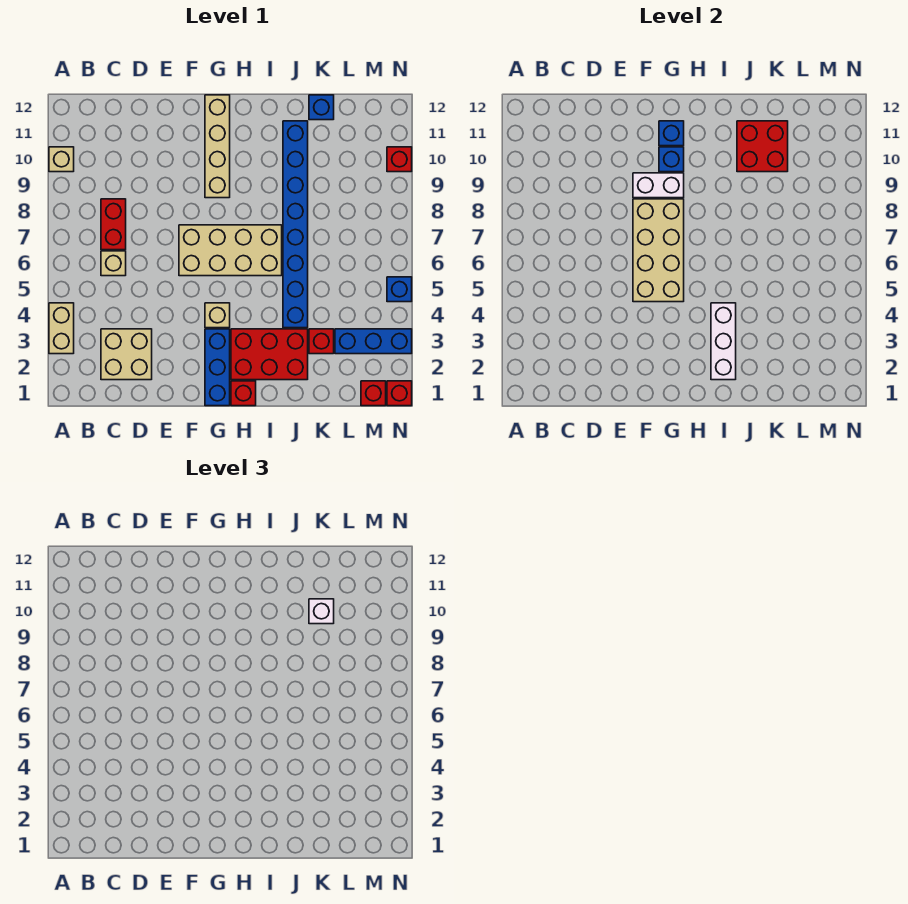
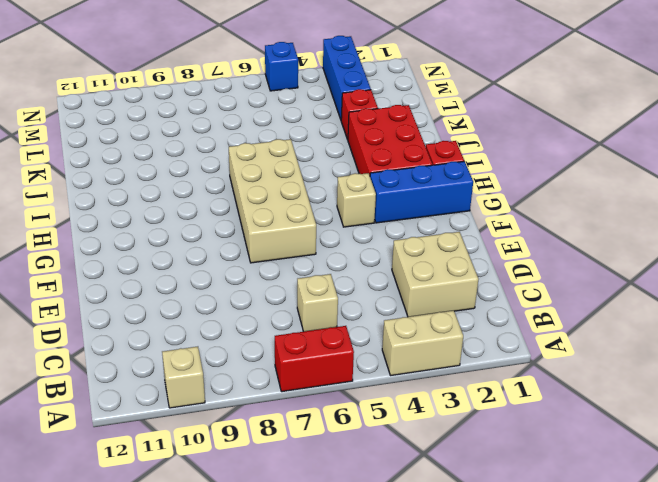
red brick A6:A7 level 1 -> red brick C7:C8 level 1
none -> tan brick G9:G12 level 1
none -> blue brick J4:J11 level 1
none -> blue brick K12 level 1

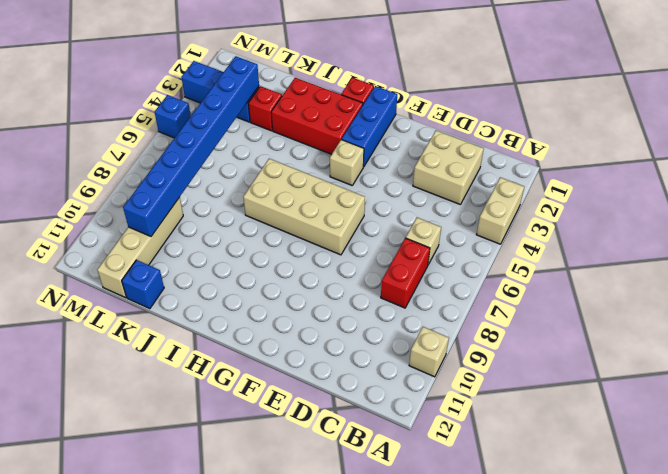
blue brick L3:L10 level 2 -> blue brick J4:J11 level 1
tan brick L9:L12 level 1 -> tan brick G9:G12 level 1
none -> red brick M1 level 1
none -> red brick N1 level 1
none -> red brick N10 level 1

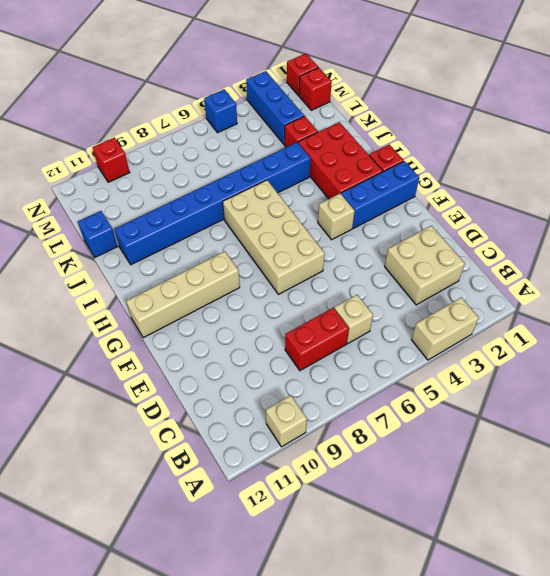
none -> tan brick F5:G8 level 2
none -> white brick F9:G9 level 2
none -> blue brick G10 level 2

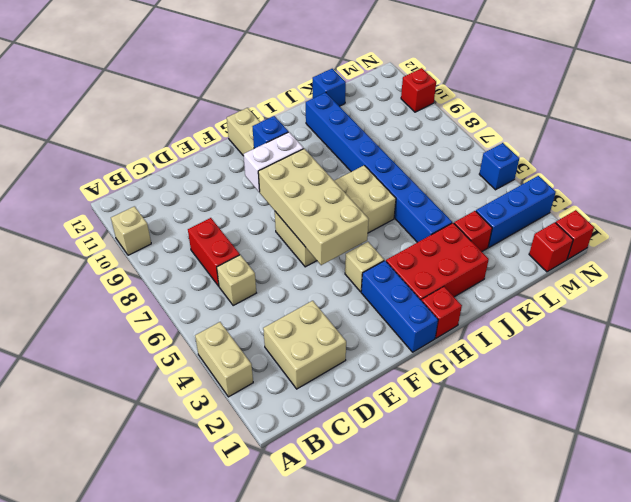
none -> blue brick G11 level 2
none -> white brick I2:I4 level 2
none -> red brick J10:K11 level 2

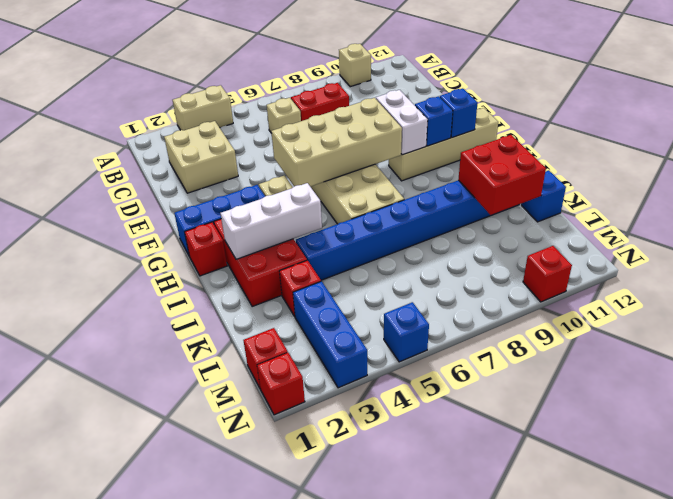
none -> white brick K10 level 3

